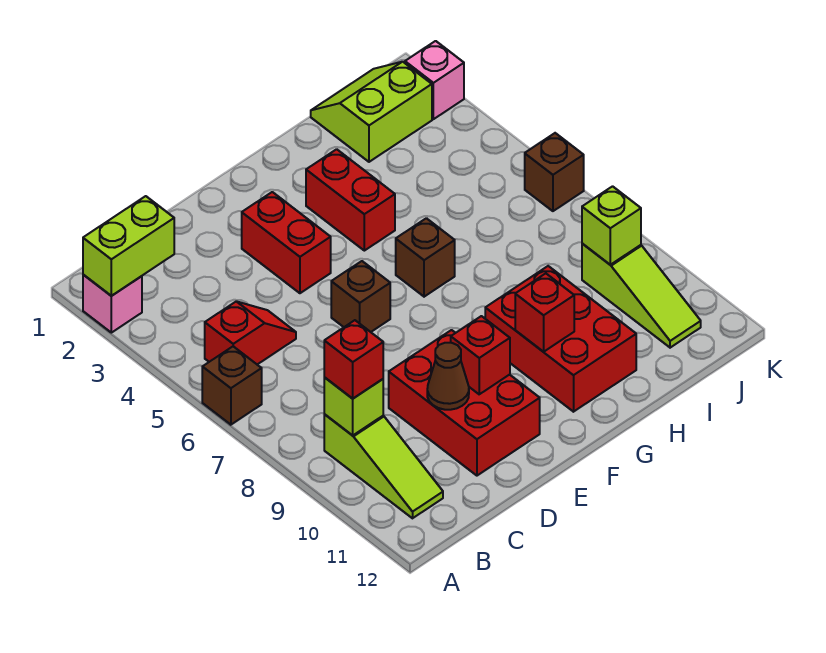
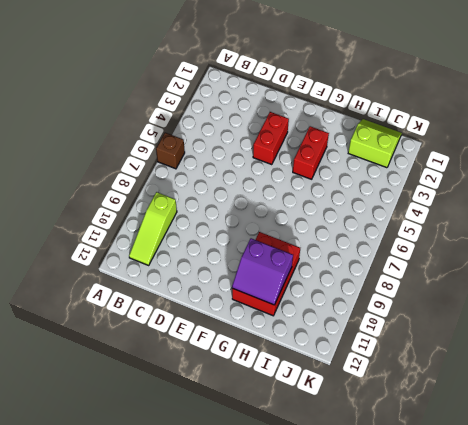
purple slope G10:H11 level 2 top 10 -> red brick G10 level 2
none -> pink brick A2 level 1
none -> red slope B5:C5 level 1 top B
none -> red brick D9:E11 level 1

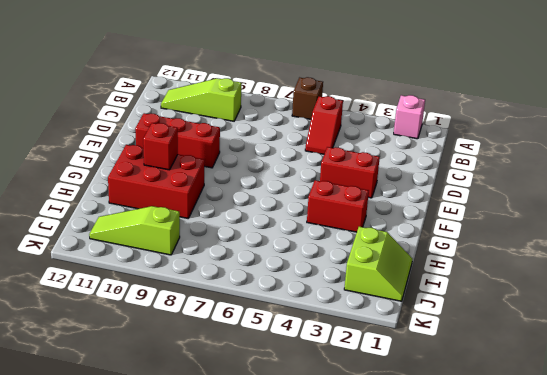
red brick E9:E11 level 1 -> red brick D9:E11 level 1
none -> brown brick E6 level 1
none -> brown brick G6 level 1
none -> pink brick K2 level 1

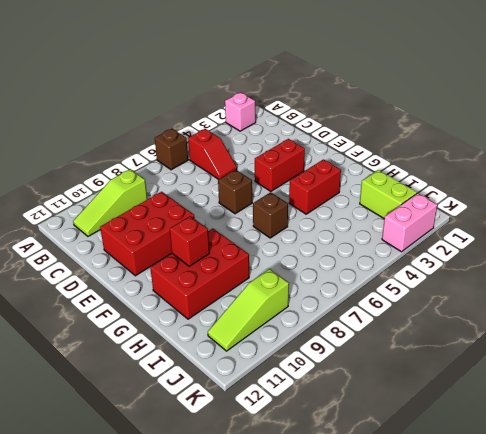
pink brick K2:K3 level 1 -> pink brick K2 level 1
none -> brown brick K6 level 1
none -> lime brick A2:B2 level 2
none -> lime brick B9 level 2

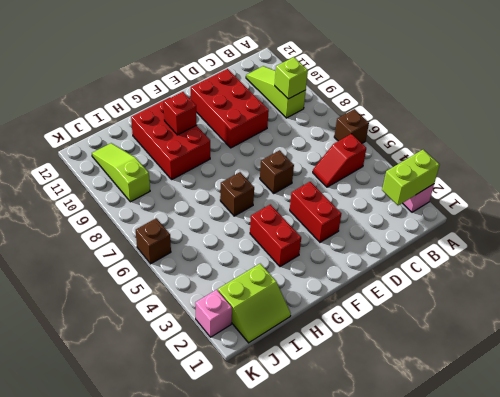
none -> brown cone D10 level 2
none -> red brick E10 level 2
none -> lime brick J9 level 2

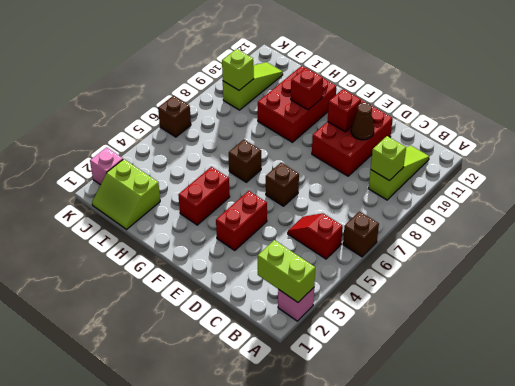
none -> red brick B9 level 3

